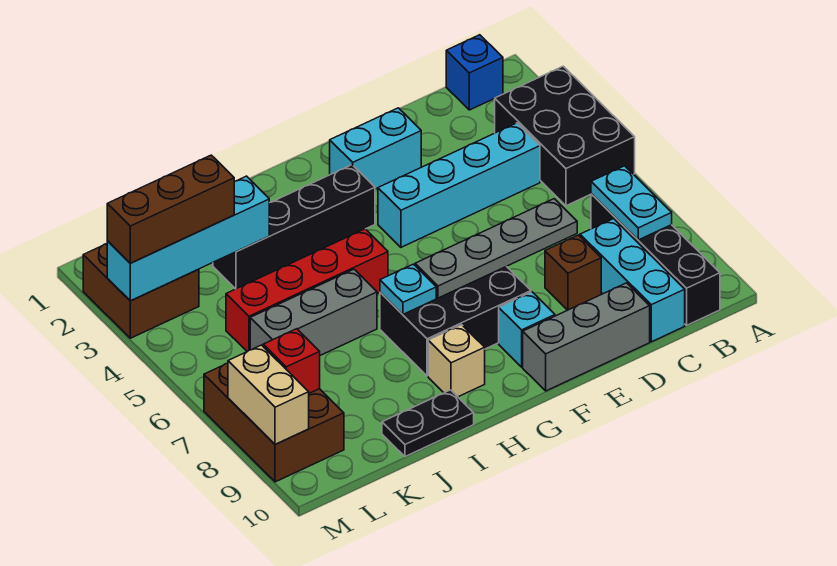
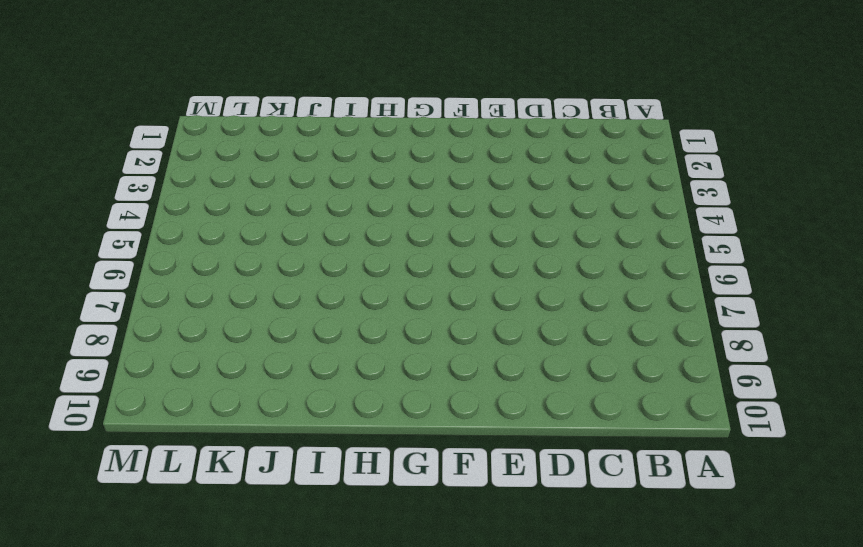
none -> black brick A3:B5 level 1
none -> blue brick B1 level 1
none -> black brick B7:B10 level 1

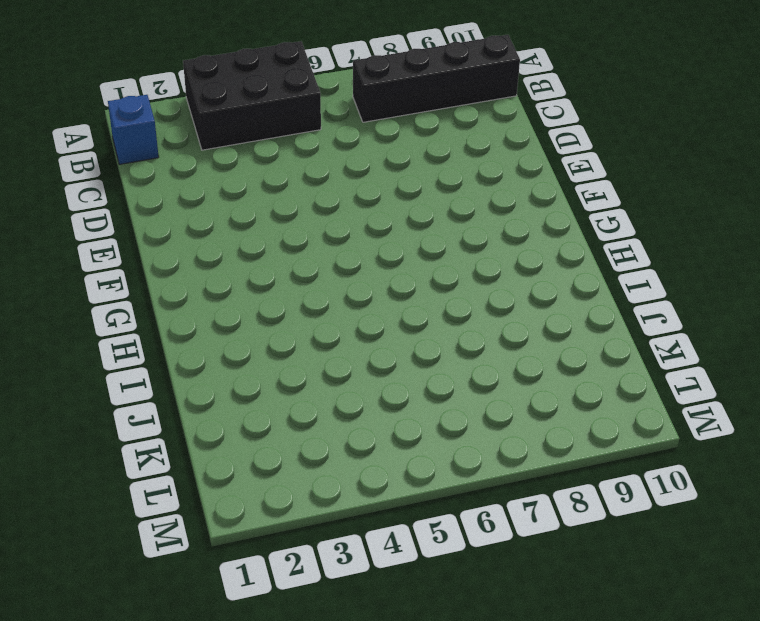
none -> cyan brick C4:F4 level 1
none -> cyan brick C8:C10 level 1
none -> brown brick D8 level 1

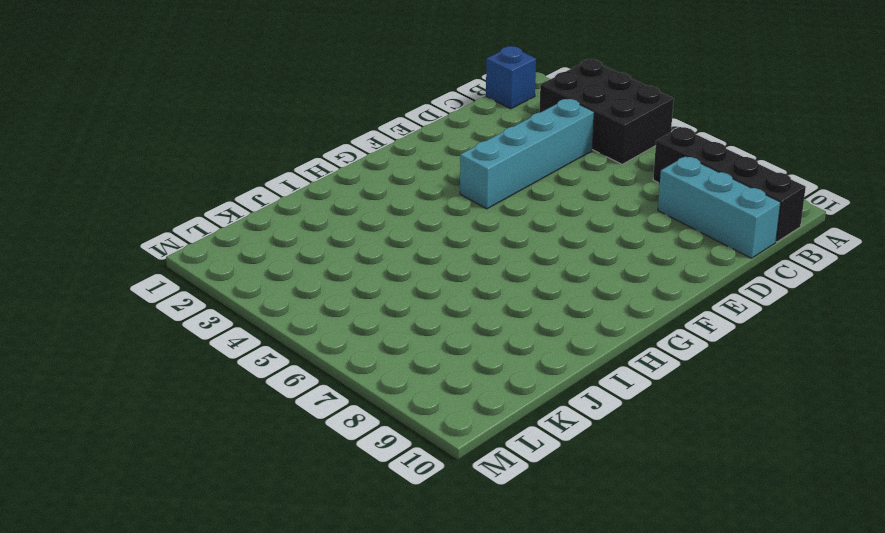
none -> brown brick D8 level 1
none -> grey brick D10:F10 level 1
none -> cyan brick E2:F2 level 1

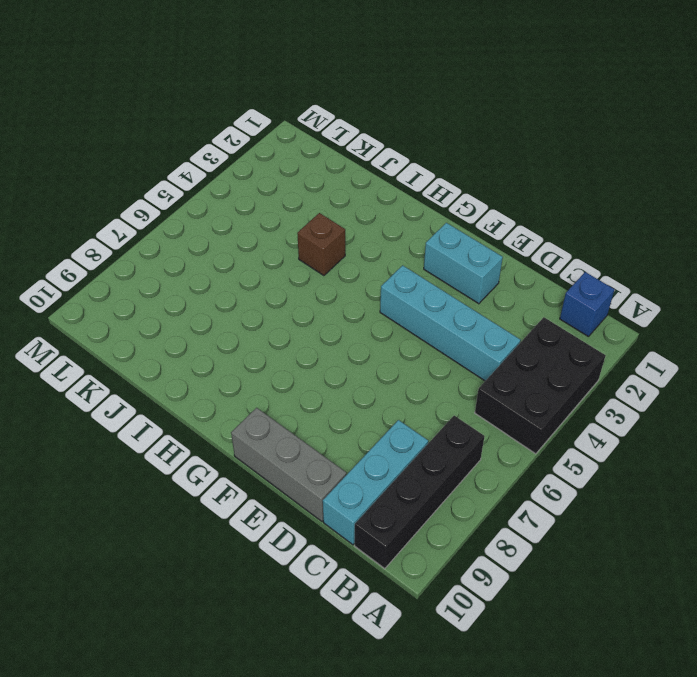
brown brick I4 level 1 -> brown brick D8 level 1
none -> black brick F7:H8 level 1
none -> cyan brick F9 level 1
none -> black brick G3:J3 level 1

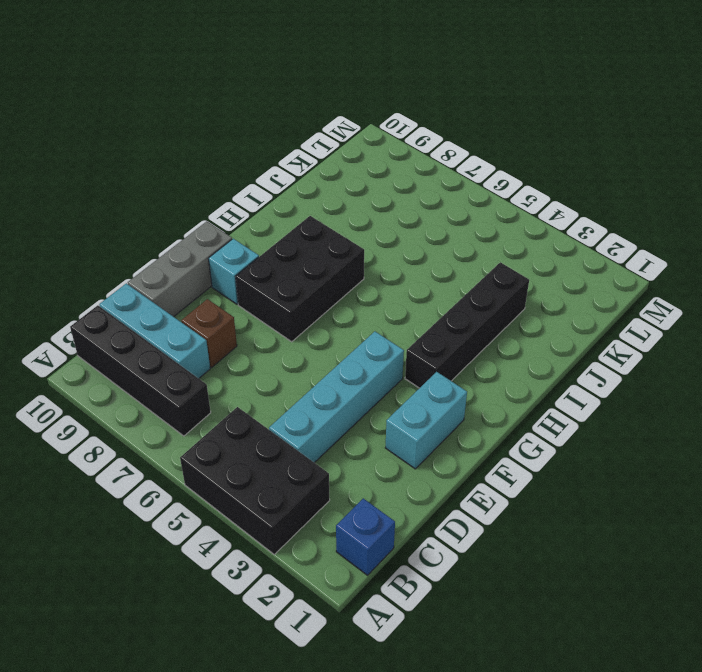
none -> red brick H5:K5 level 1
none -> tan brick H9 level 1
none -> grey brick I6:K6 level 1

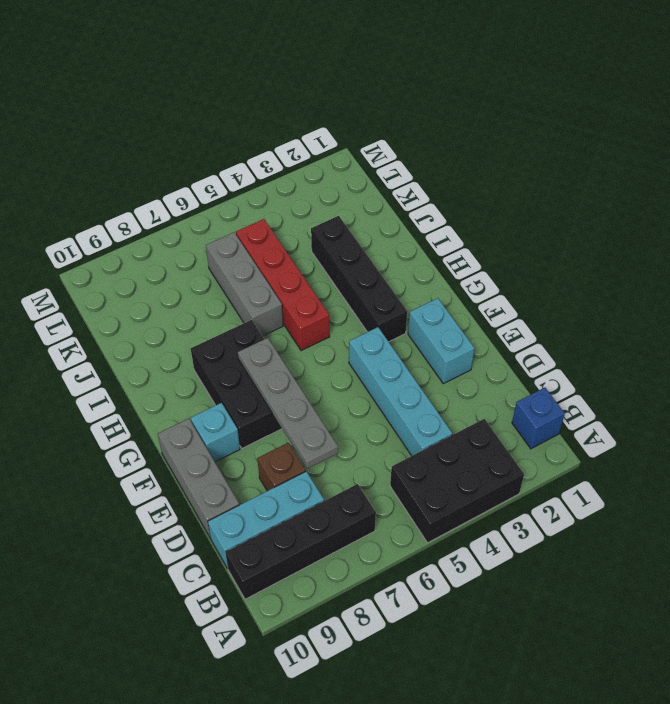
none -> tan brick H9 level 1
none -> black plate I10:J10 level 1
none -> brown brick L2:M3 level 1

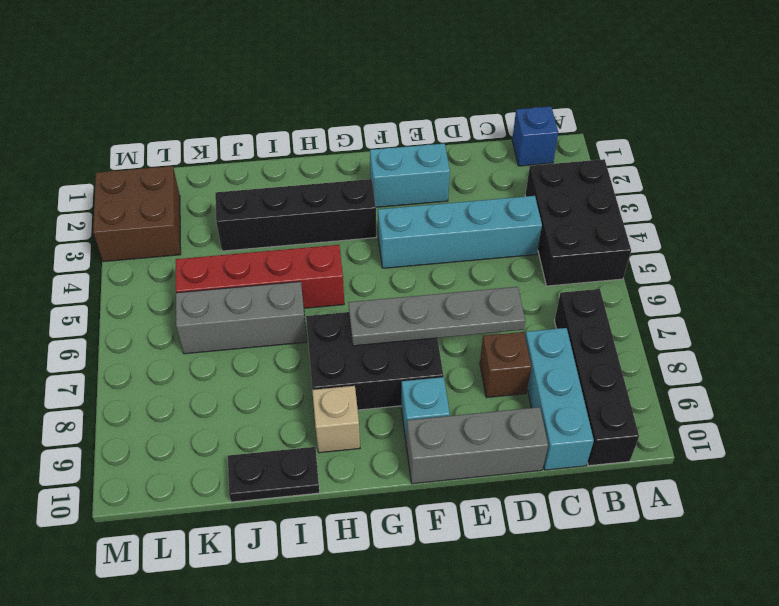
none -> brown brick L7:M9 level 1
none -> cyan plate B7:B8 level 2
none -> cyan plate H7 level 2

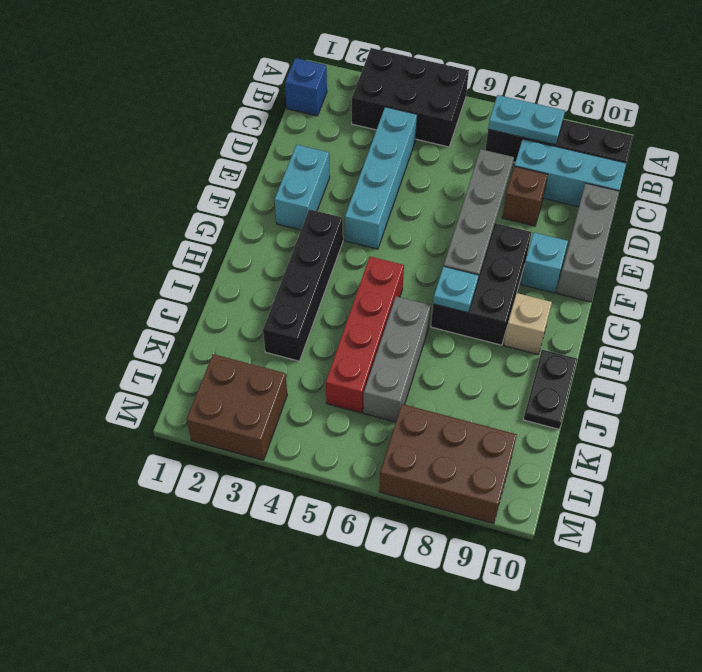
none -> cyan brick J3:M3 level 2
none -> red brick L8 level 2
none -> tan brick M8:M9 level 2

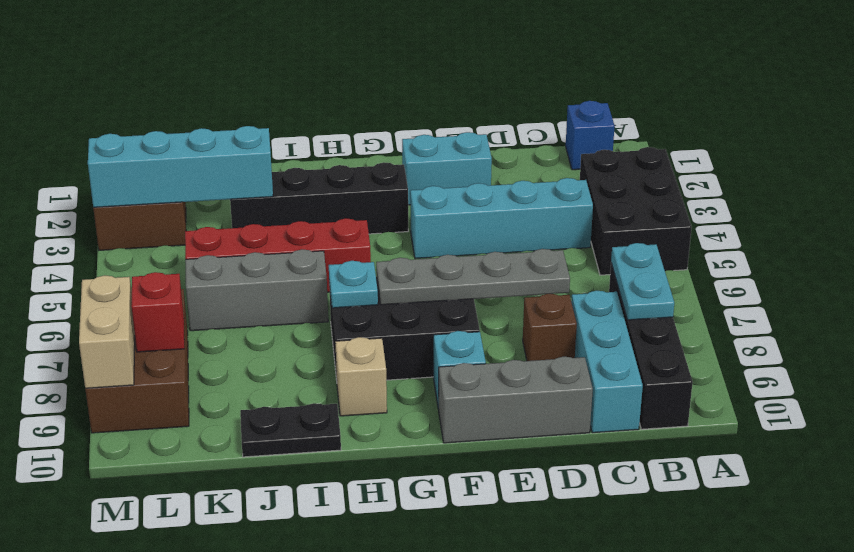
none -> brown brick K3:M3 level 3

